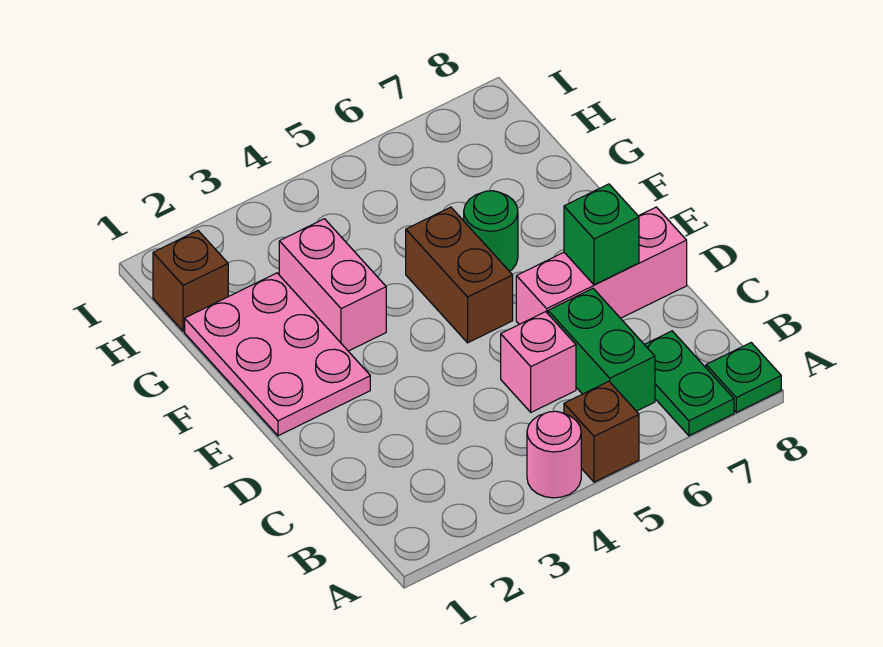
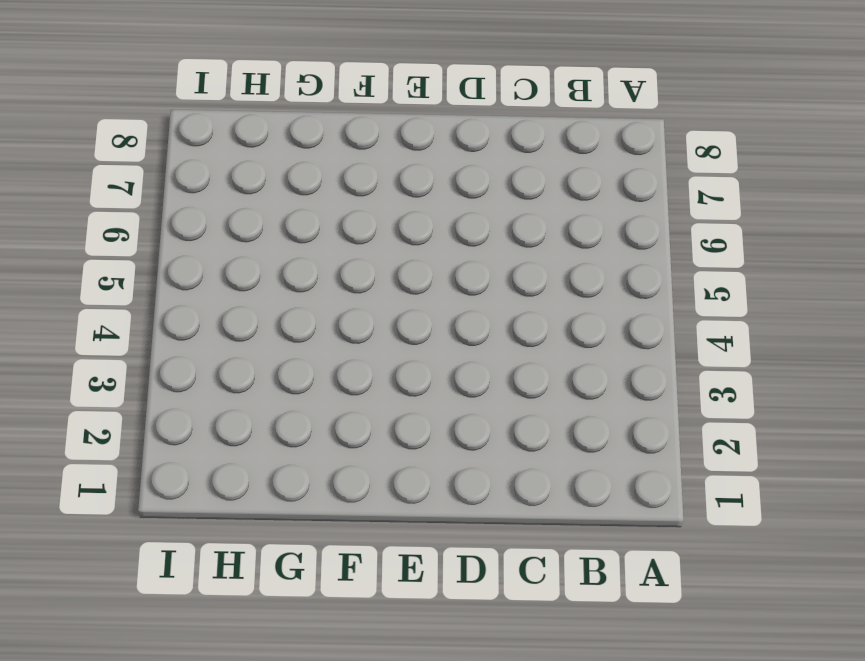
none -> pink round brick A4 level 1
none -> brown brick A5 level 1
none -> green plate A7:B7 level 1

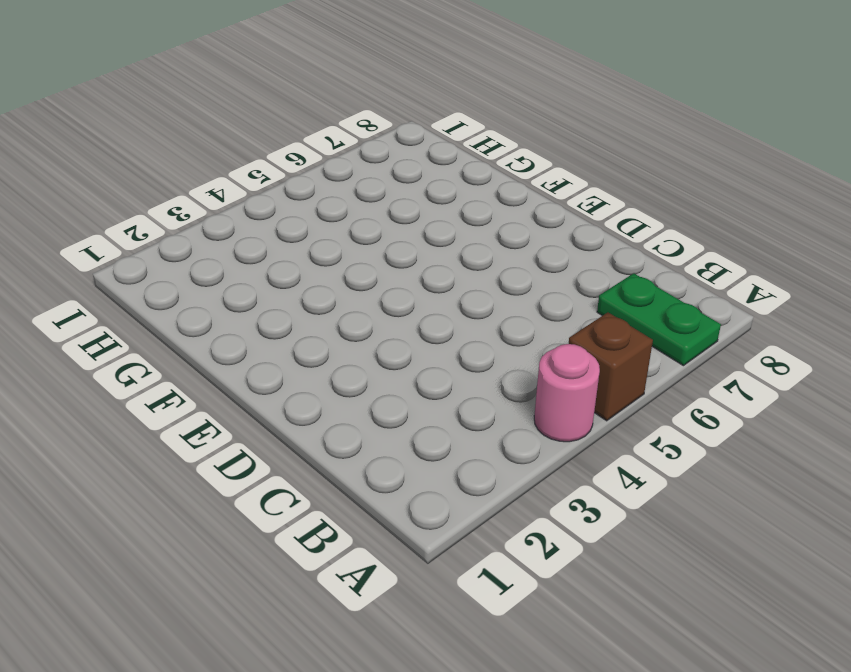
none -> green plate A8 level 1
none -> green brick B6:C6 level 1
none -> pink brick C5 level 1

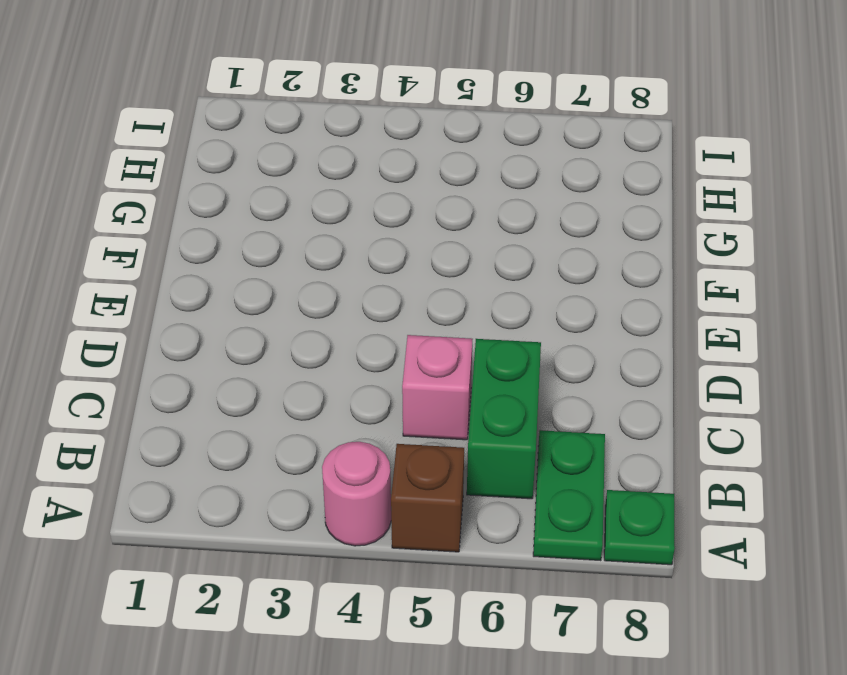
none -> pink brick D6:D8 level 1
none -> pink plate E1:G2 level 1
none -> brown brick E5:F5 level 1

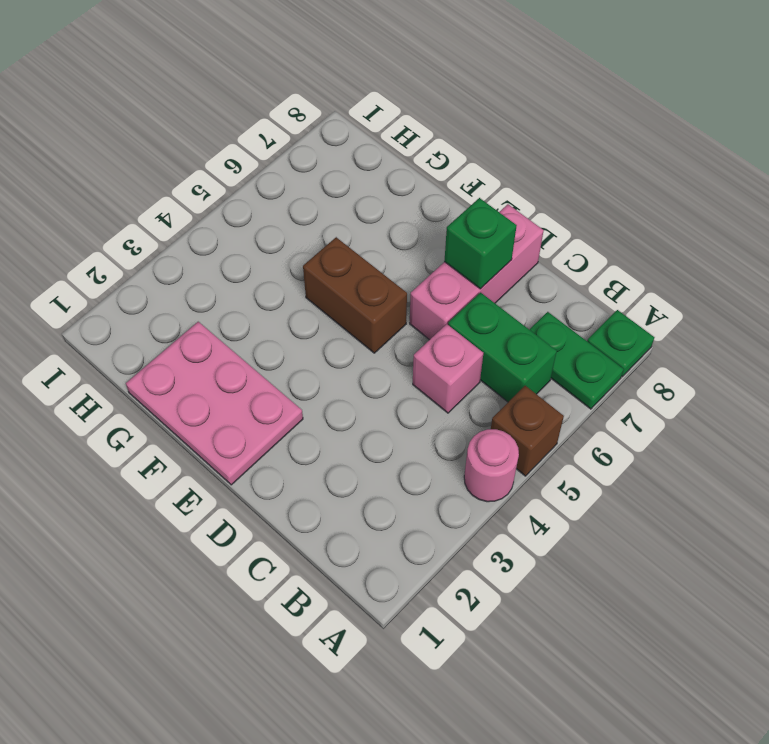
none -> pink brick F3:G3 level 1
none -> green round brick F6 level 1
none -> brown brick H1 level 1

